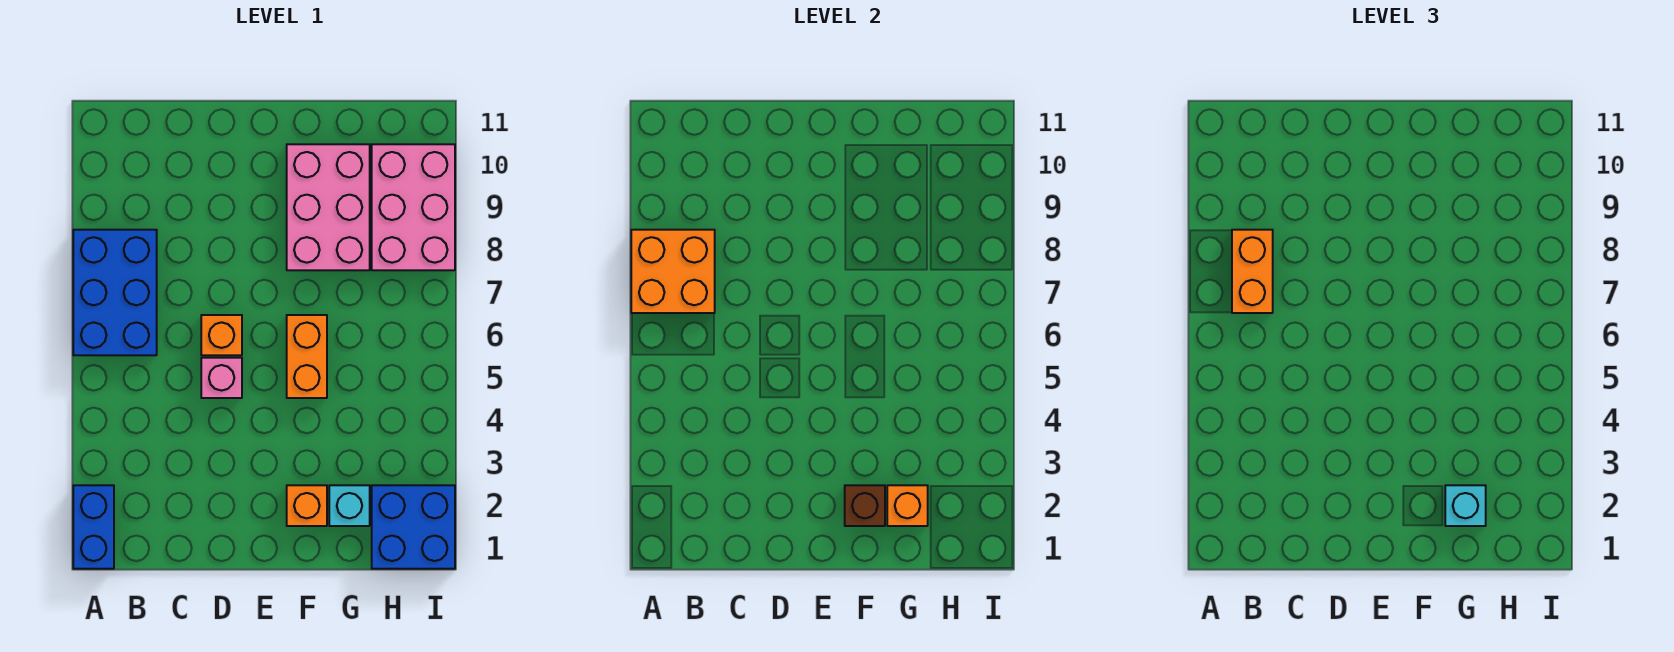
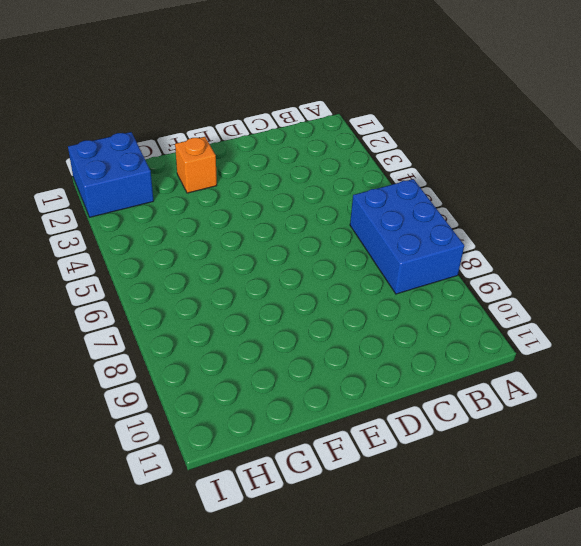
none -> blue brick A1:A2 level 1
none -> pink brick D5 level 1
none -> orange brick D6 level 1

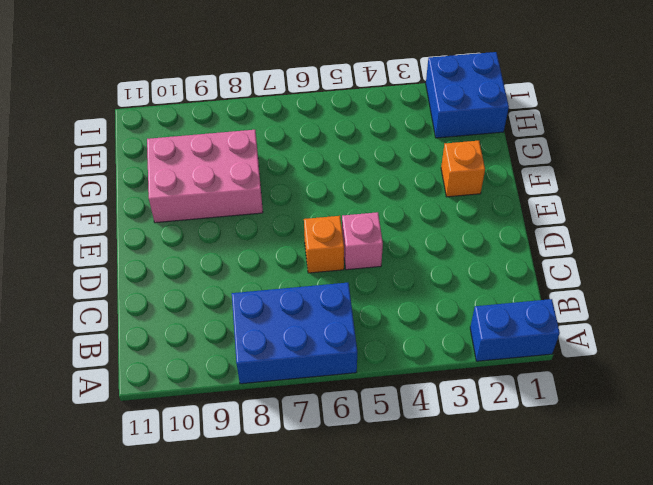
none -> orange brick F5:F6 level 1
none -> cyan brick G2 level 1
none -> pink brick H8:I10 level 1

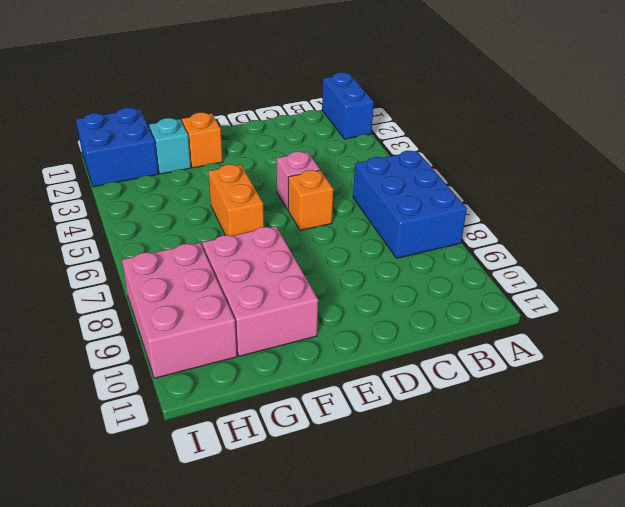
none -> orange brick A7:B8 level 2
none -> brown brick F2 level 2
none -> orange brick G2 level 2

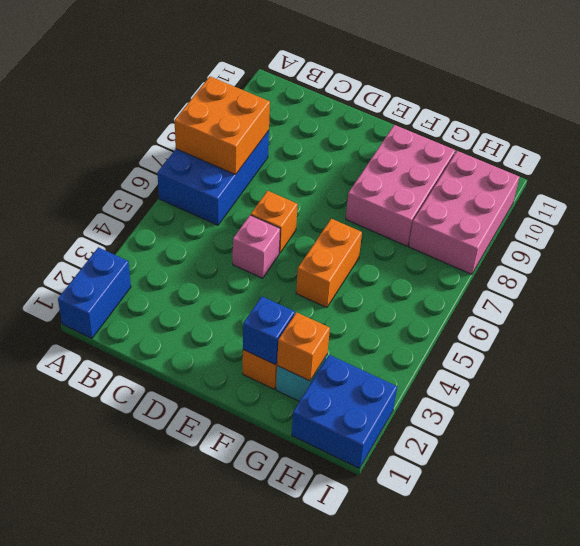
blue brick F2 level 2 -> brown brick F2 level 2
none -> orange brick B7:B8 level 3
none -> cyan brick G2 level 3

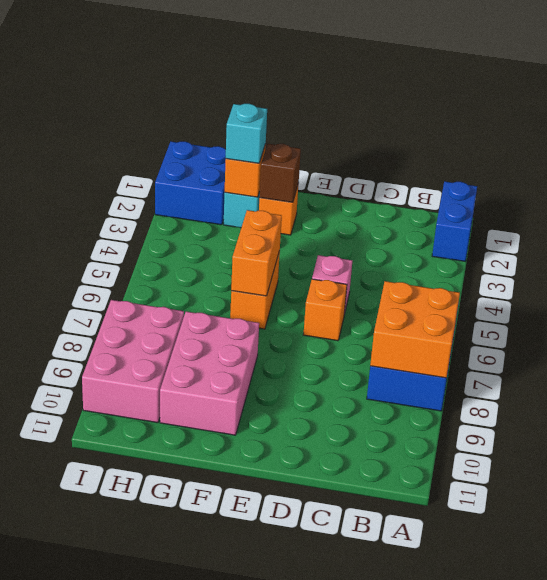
orange brick F5:F6 level 2 -> orange brick B7:B8 level 3

